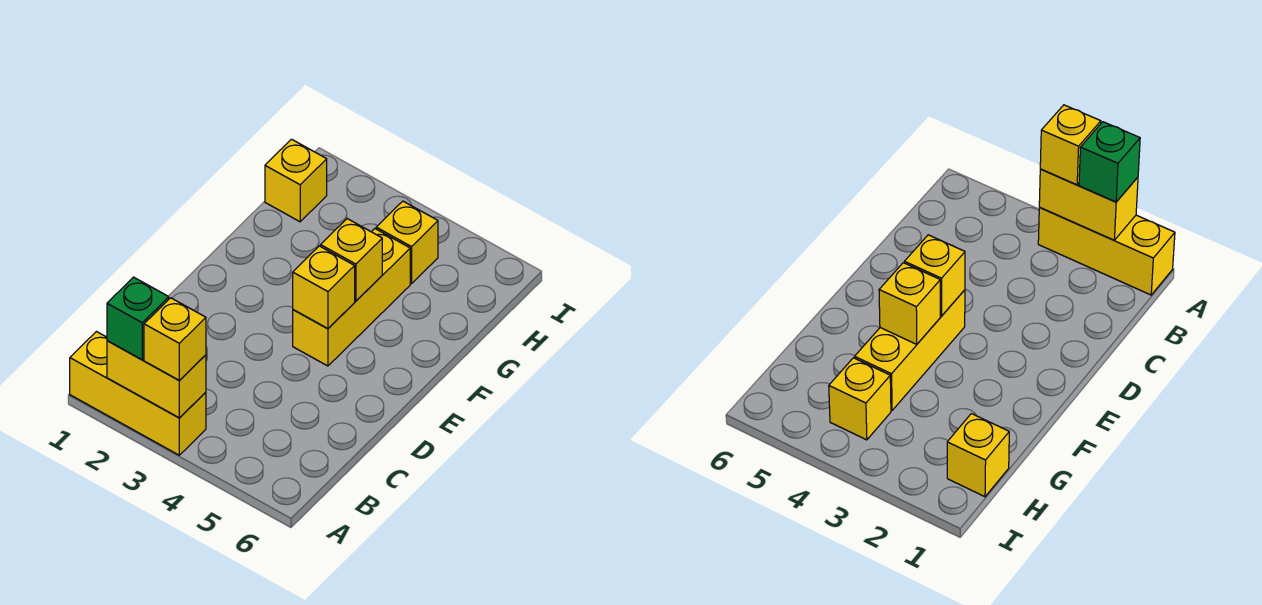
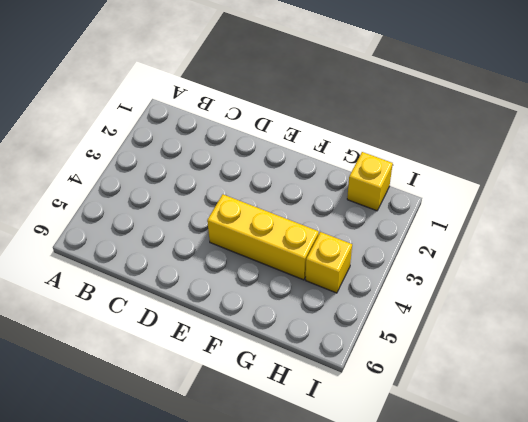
none -> yellow brick A1:A3 level 1
none -> yellow brick A2:A3 level 2

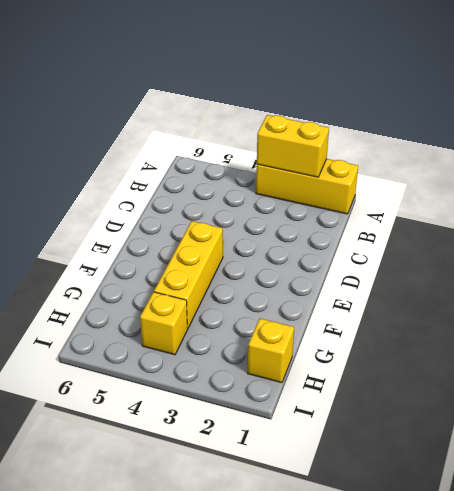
none -> yellow brick E4 level 2
none -> yellow brick F4 level 2

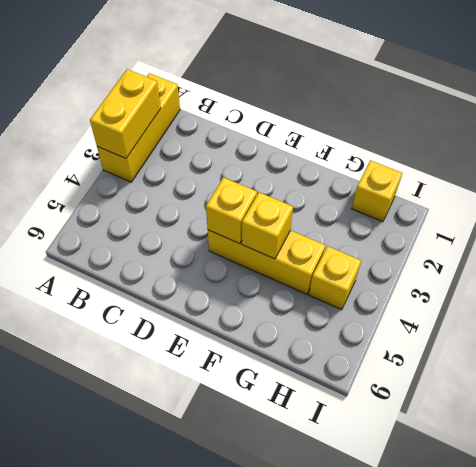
none -> green brick A2 level 3
none -> yellow brick A3 level 3

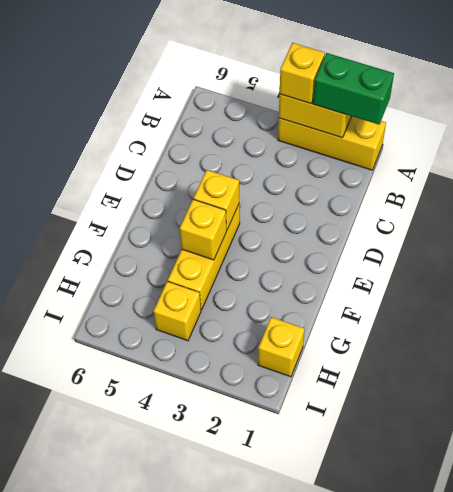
green brick A1:A2 level 3 -> green brick A2 level 3

